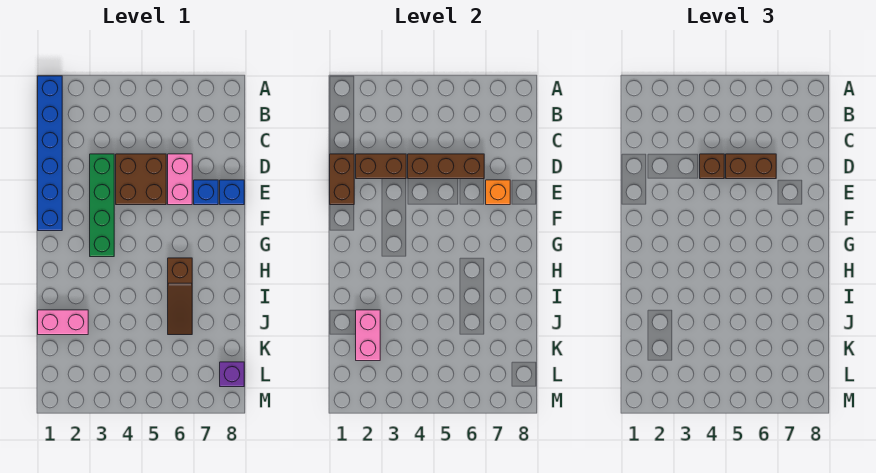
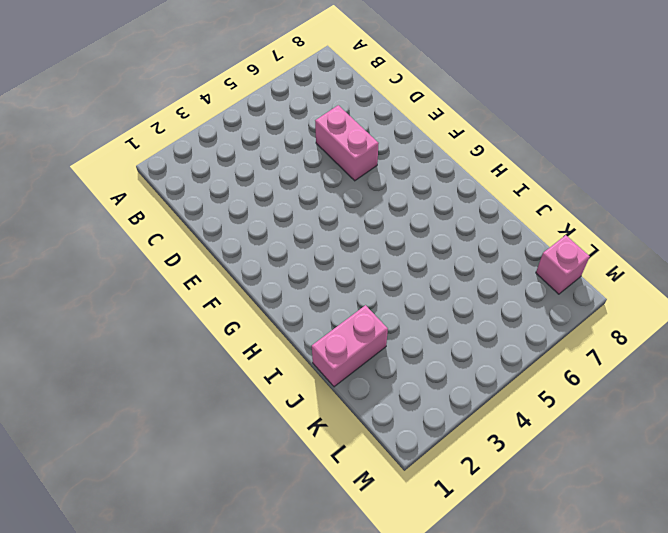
pink brick L8 level 1 -> purple brick L8 level 1
none -> blue brick A1:F1 level 1
none -> green brick D3:G3 level 1
none -> brown brick D4:E5 level 1

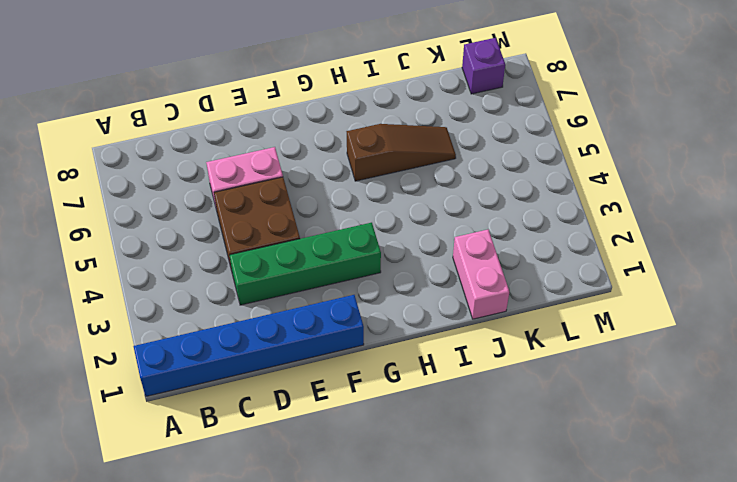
none -> blue brick E7 level 1
none -> blue brick E8 level 1
none -> brown brick D1:E1 level 2

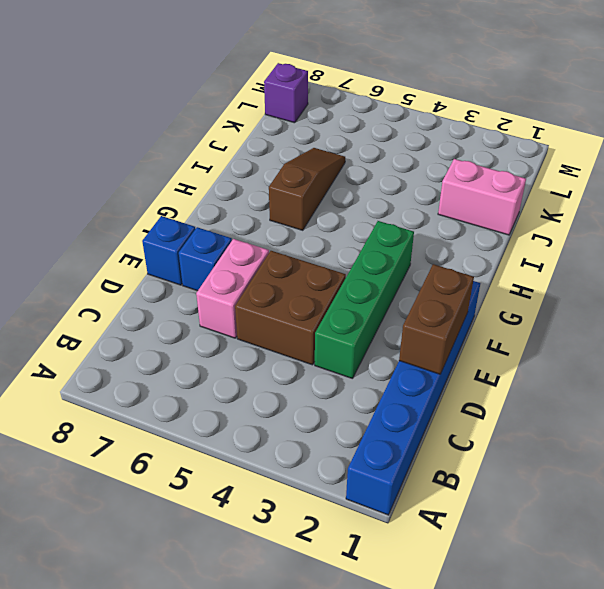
none -> brown brick D2:D3 level 2
none -> brown brick D4:D6 level 2
none -> orange brick E7 level 2

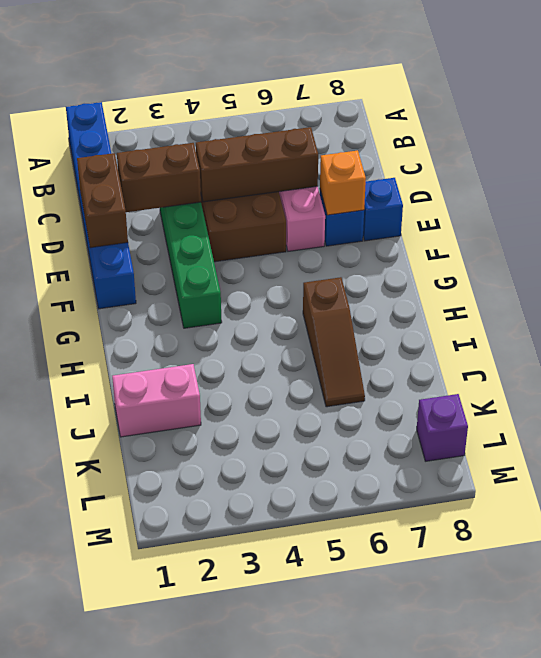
none -> pink brick J2:K2 level 2
none -> brown brick D4 level 3
none -> brown brick D5:D6 level 3

